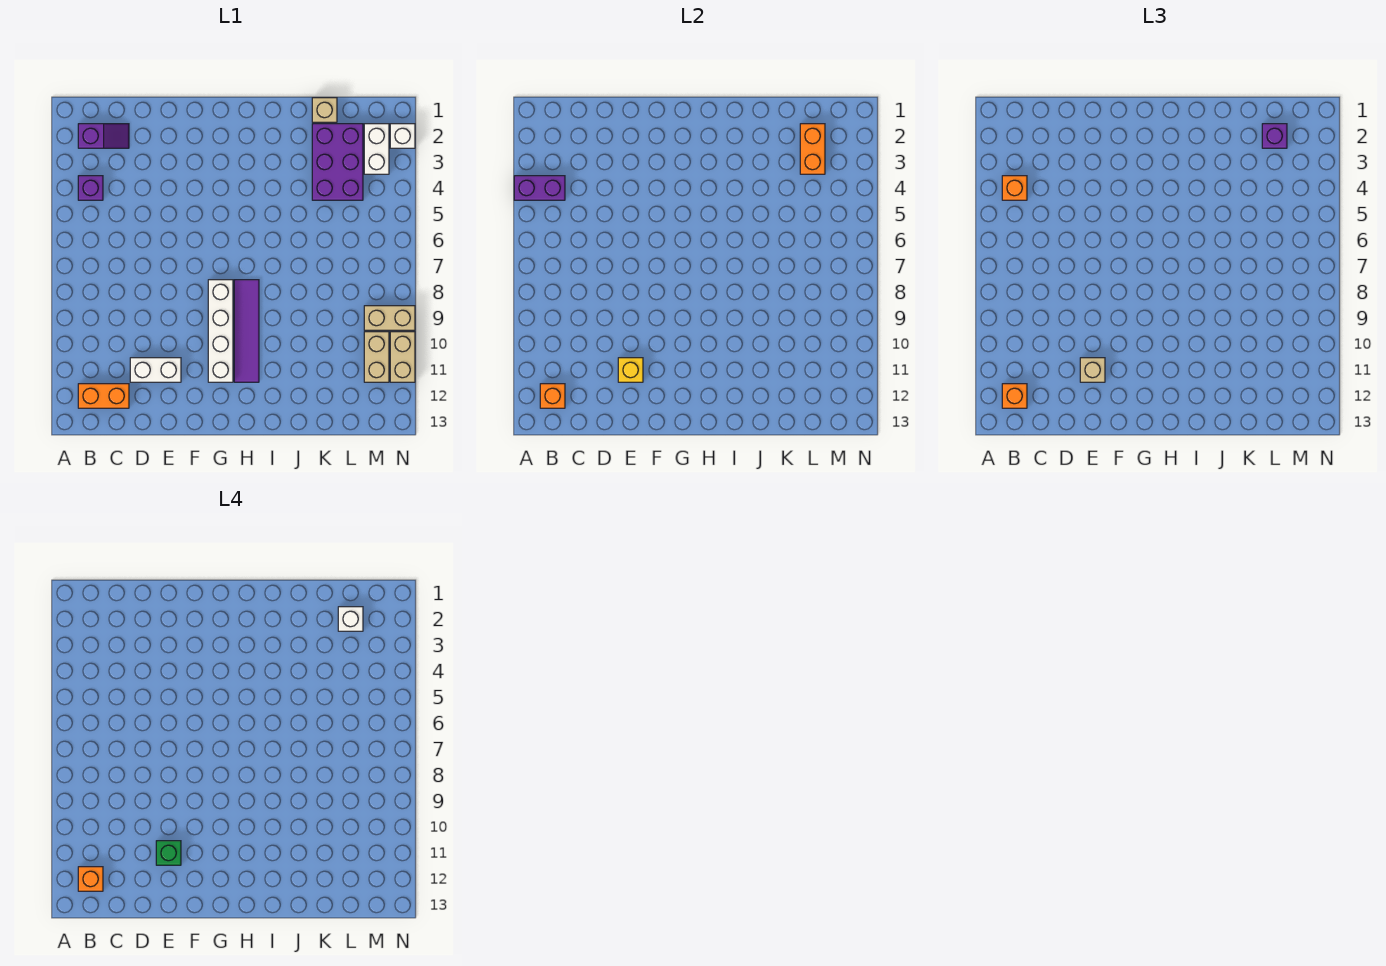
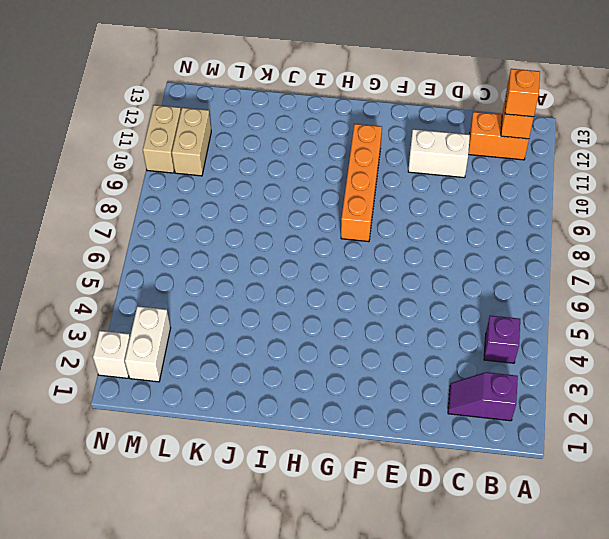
orange brick G8:G11 level 1 -> white brick G8:G11 level 1
none -> purple tile H8:H11 level 1
none -> tan brick K1 level 1
none -> purple brick K2:L4 level 1

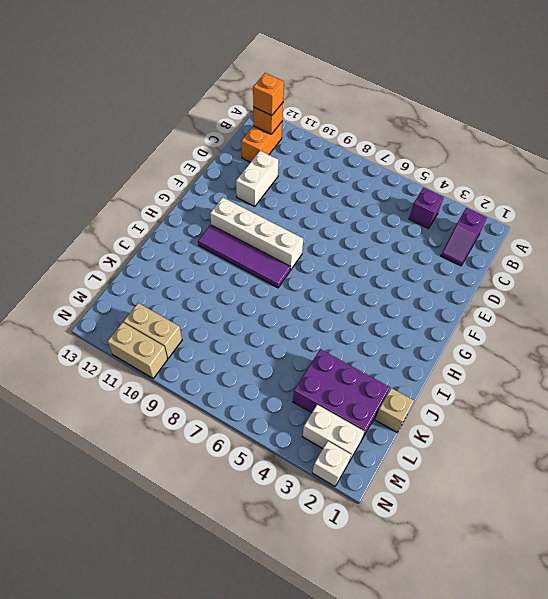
none -> tan brick M9:N9 level 1
none -> purple brick A4:B4 level 2
none -> yellow brick E11 level 2

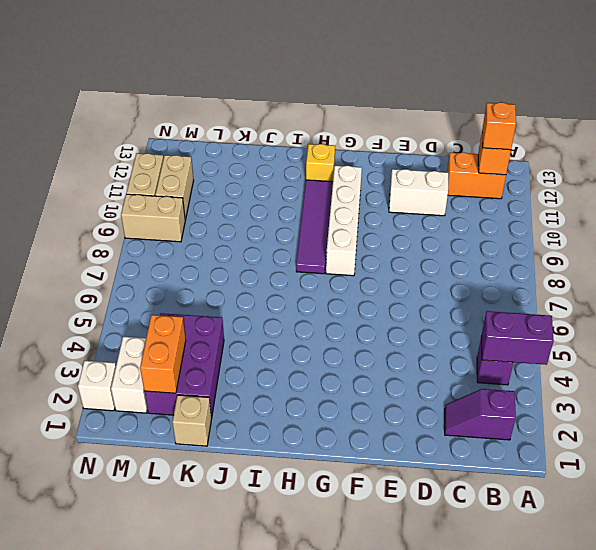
yellow brick H12 level 1 -> yellow brick E11 level 2
none -> orange brick B4 level 3
none -> tan brick E11 level 3
none -> purple brick L2 level 3

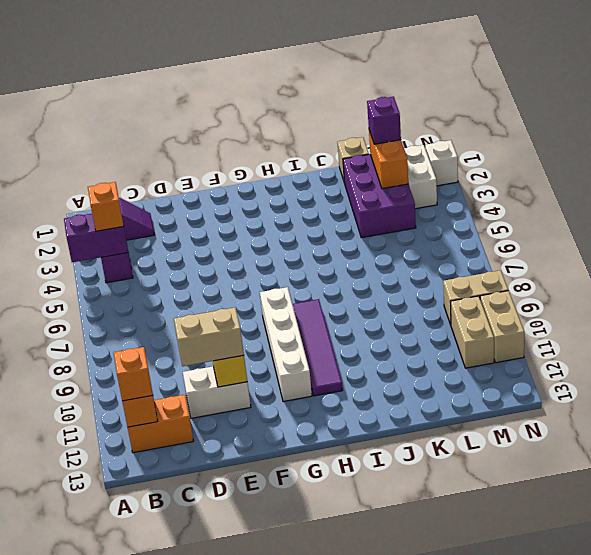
tan brick D11:E11 level 3 -> tan brick E11 level 3
none -> orange brick B12 level 4
none -> green brick E11 level 4
none -> white brick L2 level 4

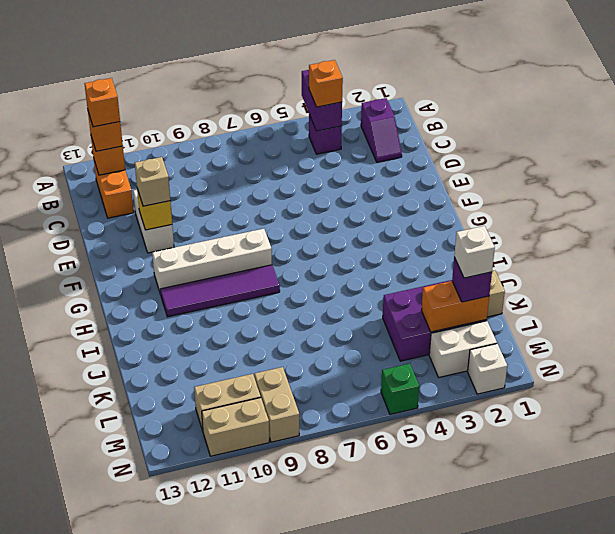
green brick N5 level 1 -> green brick E11 level 4

